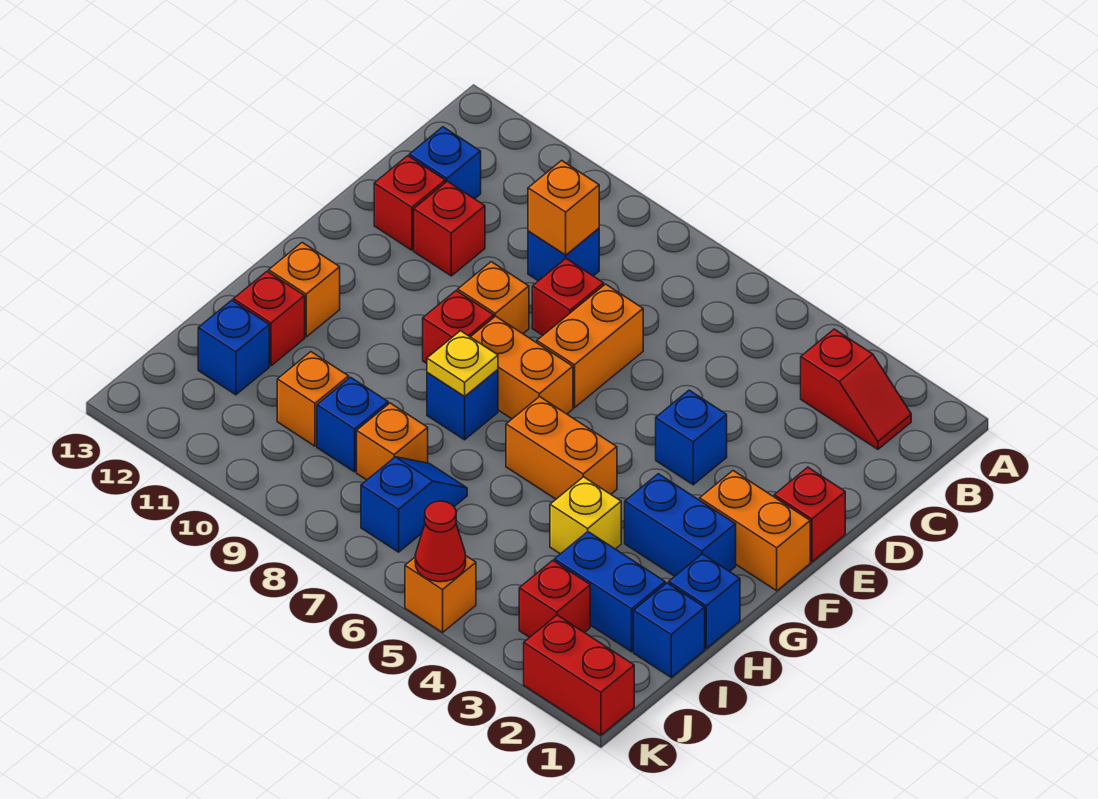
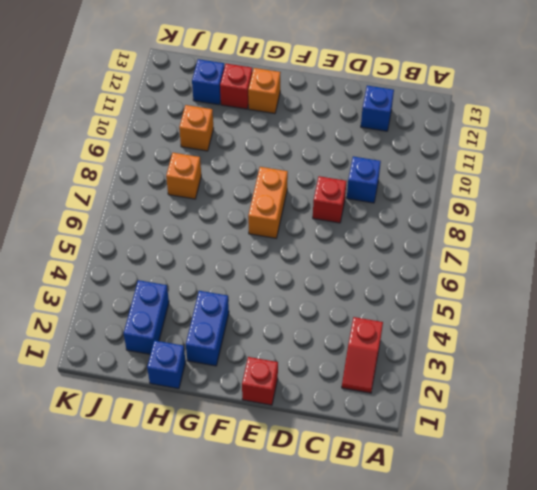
none -> orange brick D7:E7 level 1
none -> red brick D11 level 1
none -> red brick D12 level 1
none -> blue brick E4 level 1

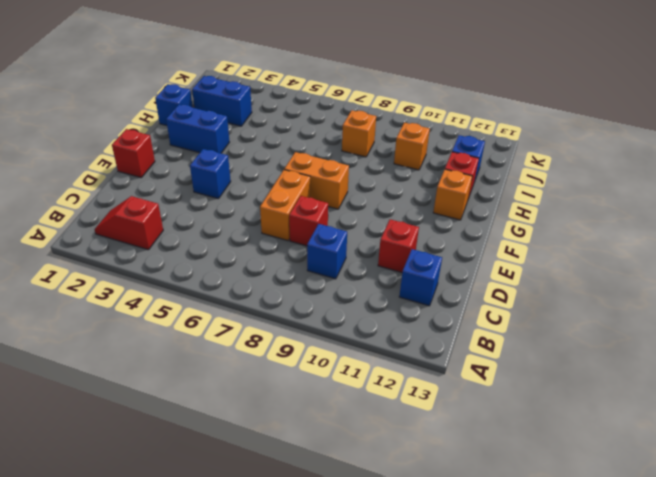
none -> red brick D12 level 1
none -> orange brick E9 level 1
none -> orange brick F1:F2 level 1
none -> red brick F9 level 1

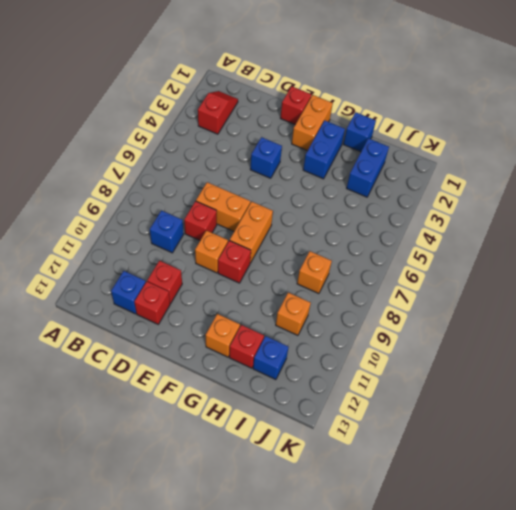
none -> orange brick G5:G6 level 1
none -> blue brick G8 level 1
none -> yellow brick H4 level 1
none -> blue brick I1 level 1

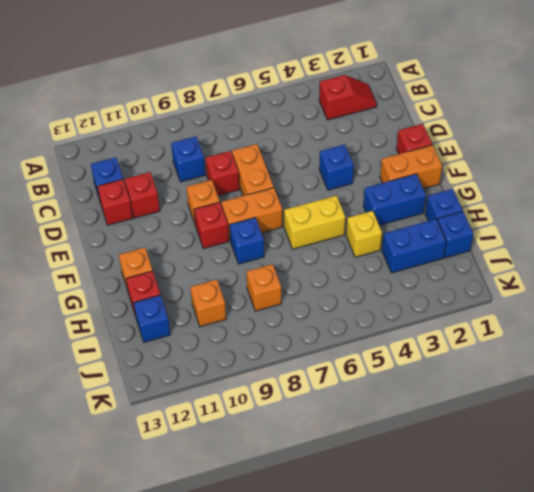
yellow brick G5:G6 level 1 -> orange brick G5:G6 level 1
none -> blue slope I7:J7 level 1 top J
none -> blue brick I9 level 1
none -> red brick J3 level 1
none -> red brick K1:K2 level 1

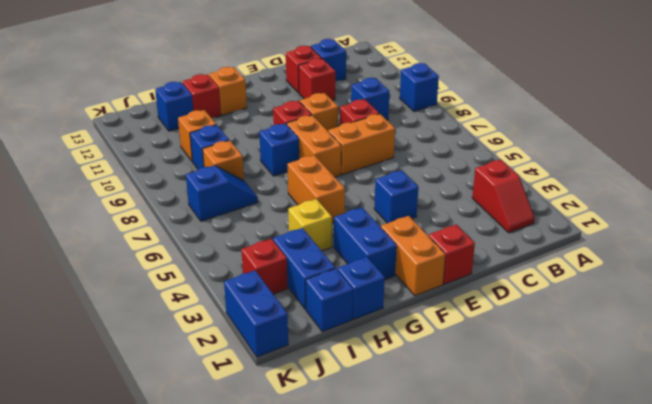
blue brick A9 level 1 -> none
blue brick K1:K2 level 1 -> red brick K1:K2 level 1
none -> orange brick K5 level 1
none -> orange brick C9 level 2
none -> yellow plate G8 level 2
none -> red cone K5 level 2

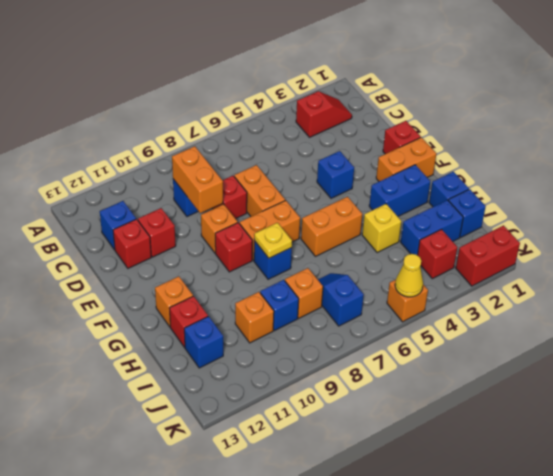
orange brick C9:D9 level 2 -> orange brick C9 level 2
yellow cone K5 level 2 -> red cone K5 level 2

